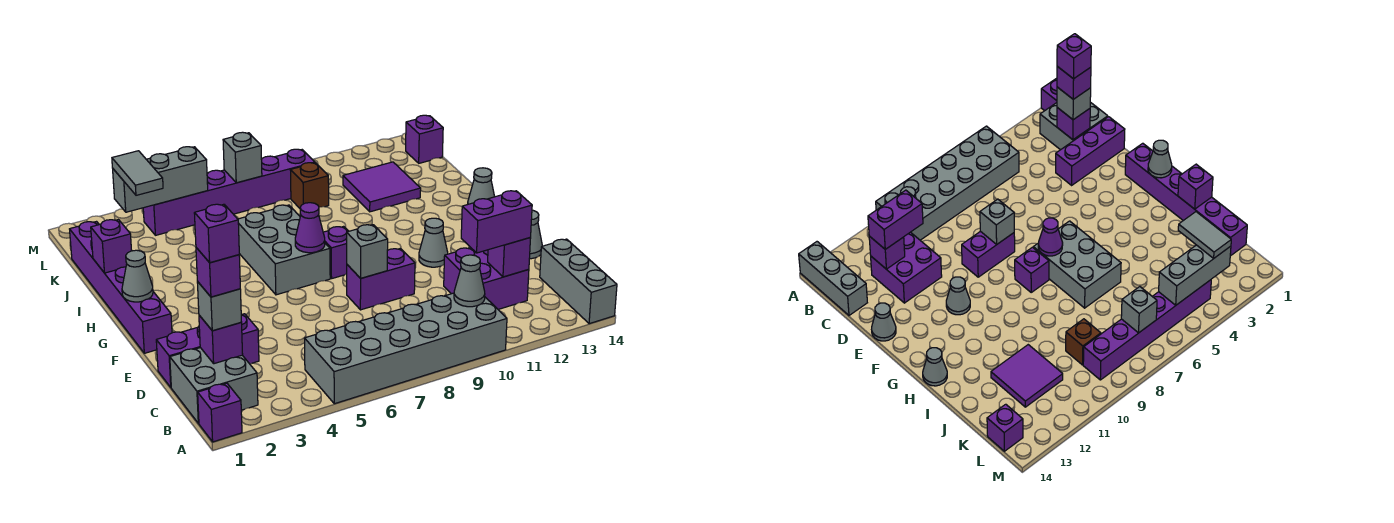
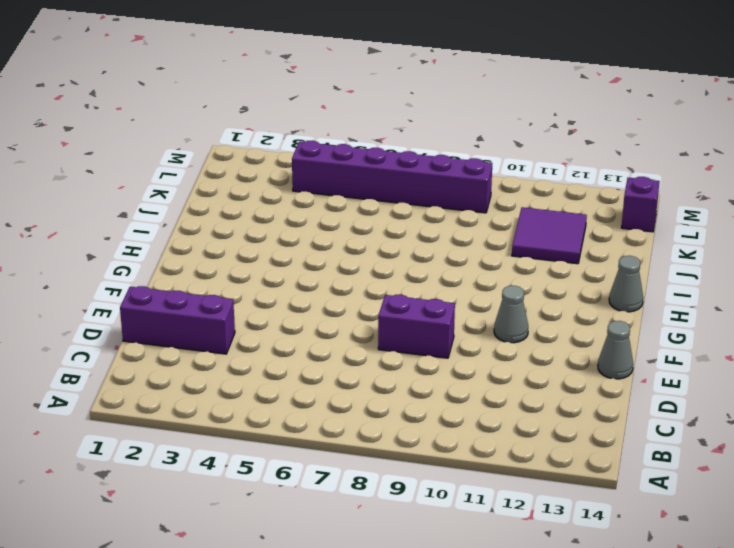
none -> purple brick A1 level 1
none -> grey brick A5:B10 level 1
none -> grey brick A14:C14 level 1
none -> grey brick B1:C2 level 1

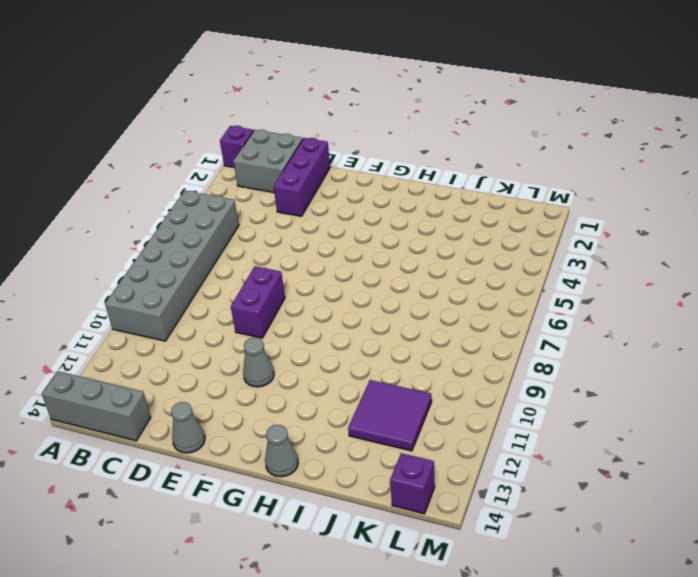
none -> purple brick C11:D12 level 1
none -> purple brick F1:K1 level 1
none -> grey brick G6:I7 level 1
none -> purple brick G8 level 1

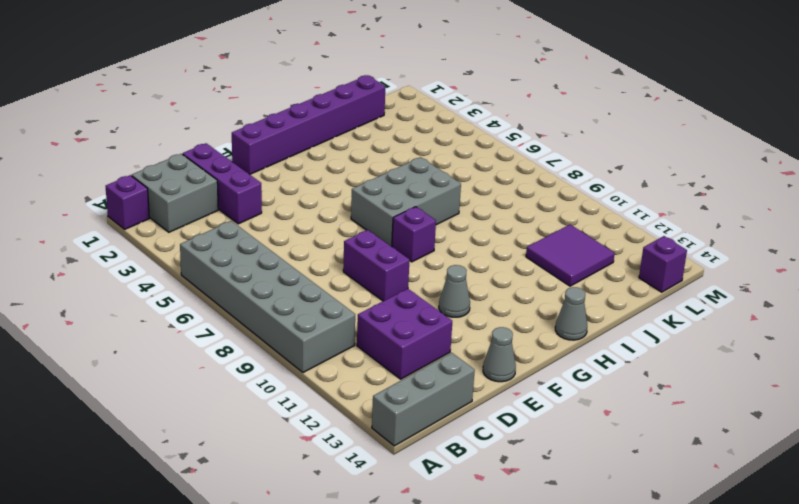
none -> brown brick K9 level 1
none -> purple brick L4:L9 level 1
none -> grey cone B10 level 2
none -> purple brick C2 level 2

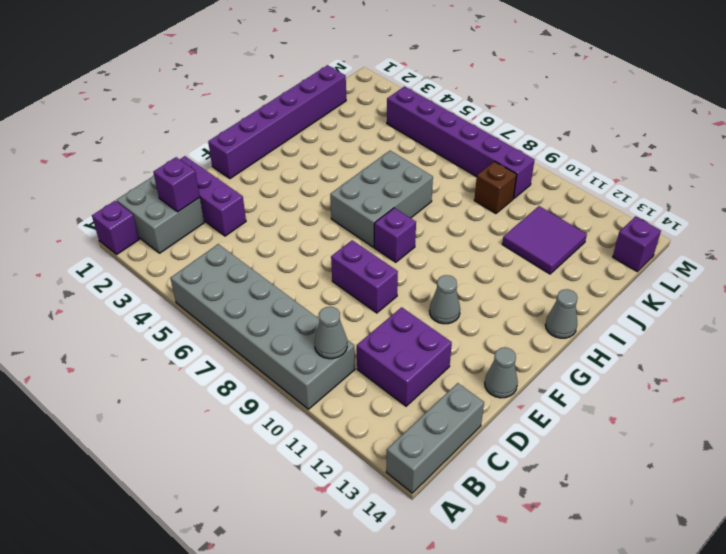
none -> purple brick C12 level 2
none -> grey brick E8 level 2
none -> grey cone G1 level 2
none -> purple cone G7 level 2

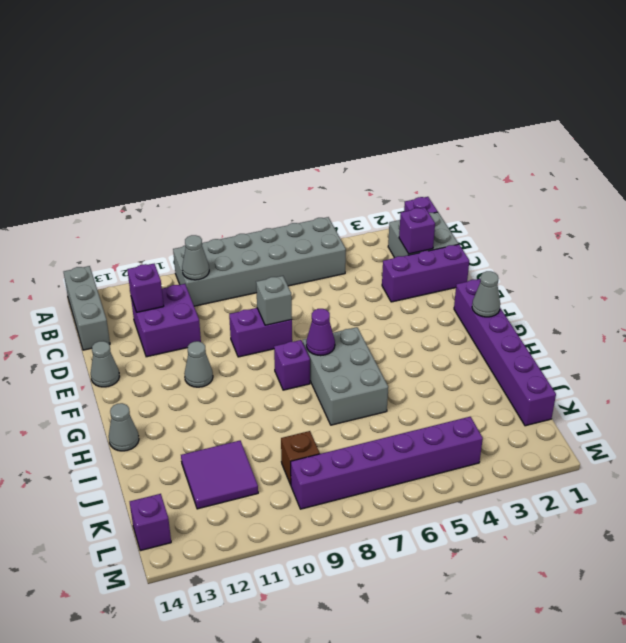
none -> purple brick I1 level 2
none -> grey brick L3:L5 level 2
none -> grey brick L7 level 2
none -> grey brick C2 level 3

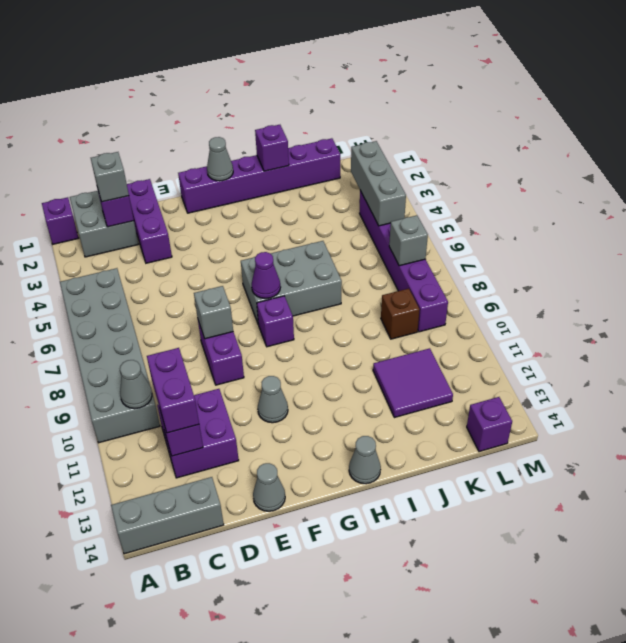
none -> grey tile K3:L3 level 3
none -> purple brick C2 level 4
none -> purple brick C2 level 5

